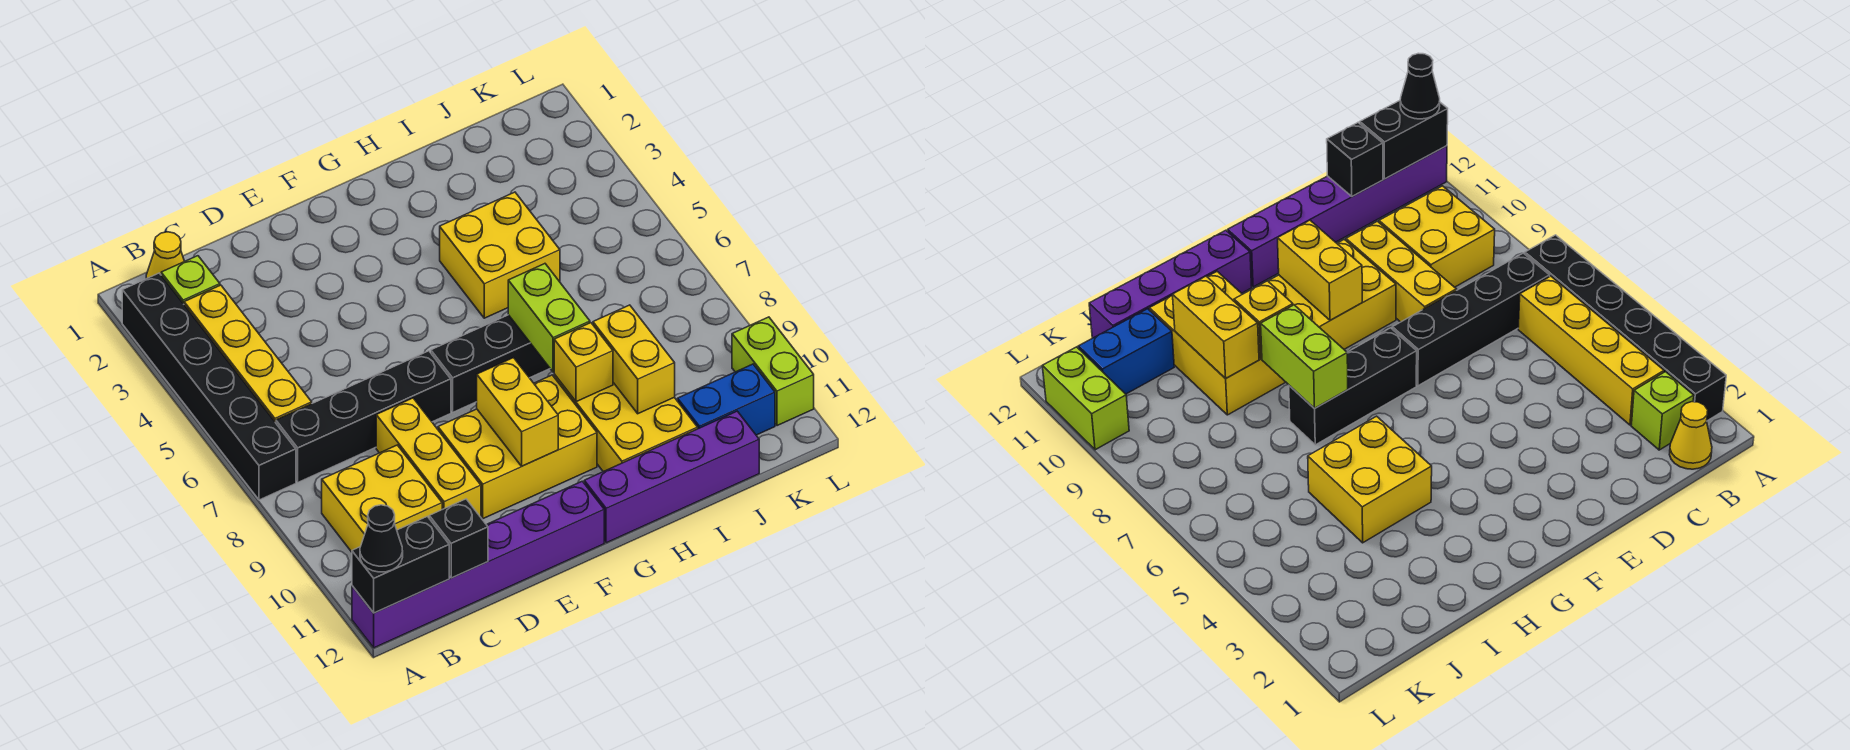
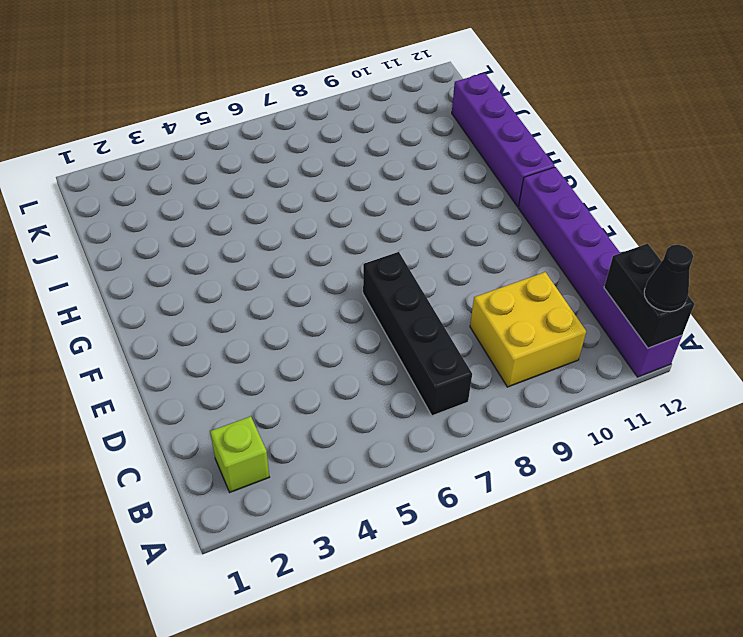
none -> black brick A2:A7 level 1
none -> yellow cone B1 level 1
none -> yellow brick B3:B6 level 1

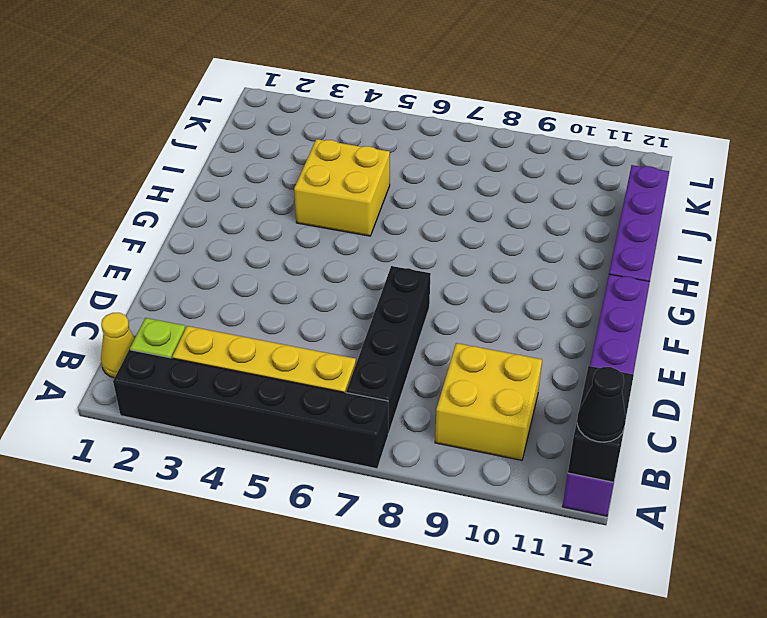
none -> yellow brick D8:D10 level 1
none -> yellow brick E9:G10 level 1
none -> black brick F7:H7 level 1

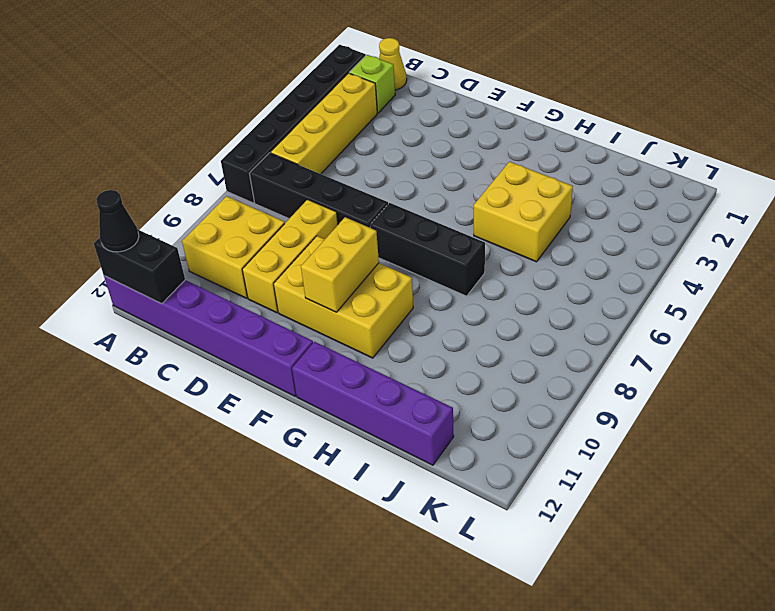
none -> yellow brick H9:I11 level 1
none -> blue brick J11:K11 level 1
none -> lime brick L10:L11 level 1

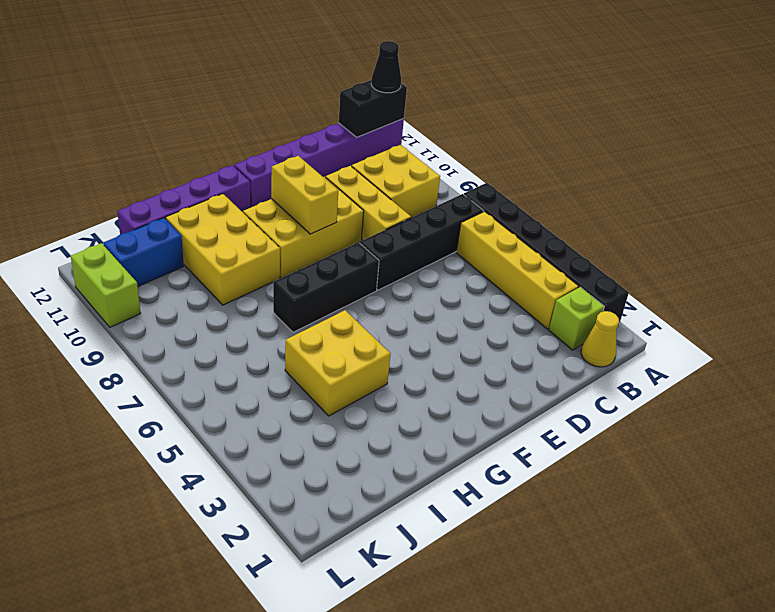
none -> black brick C12 level 2
none -> lime brick H7:H8 level 2
none -> yellow brick H9 level 2

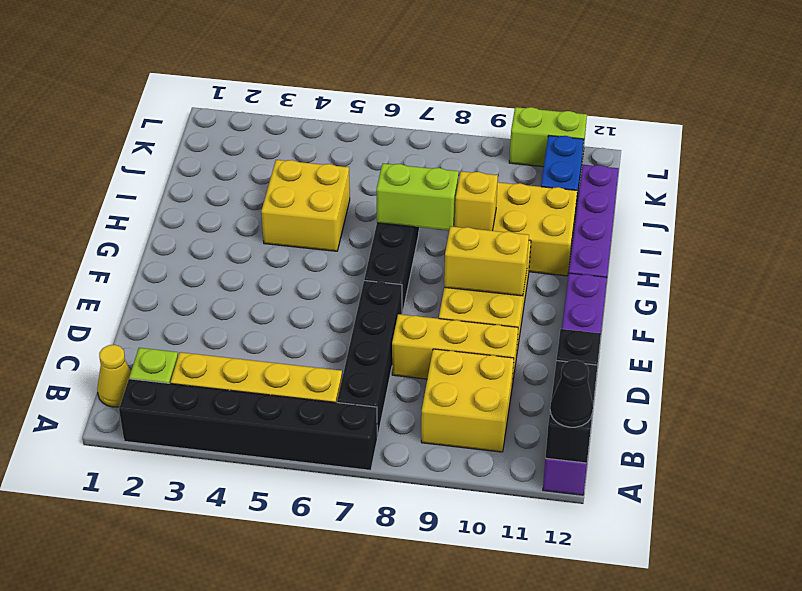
none -> yellow brick I9:I10 level 2

